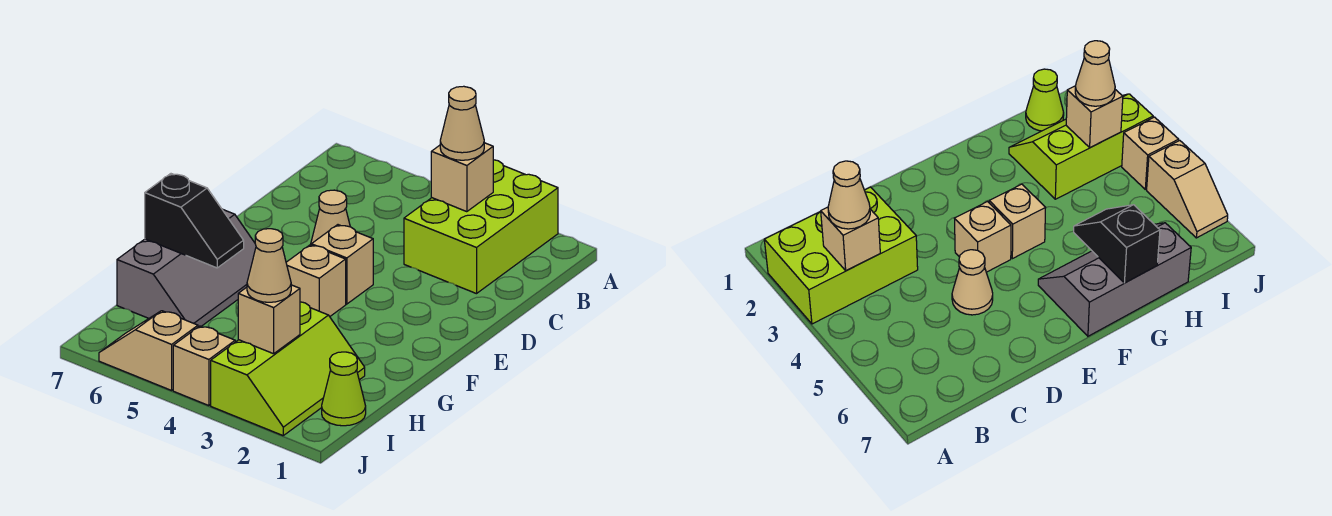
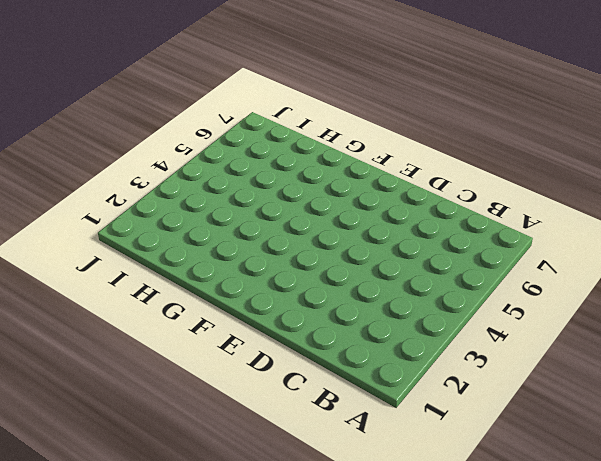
none -> lime brick A2:C3 level 1
none -> tan cone D5 level 1
none -> tan brick E4 level 1

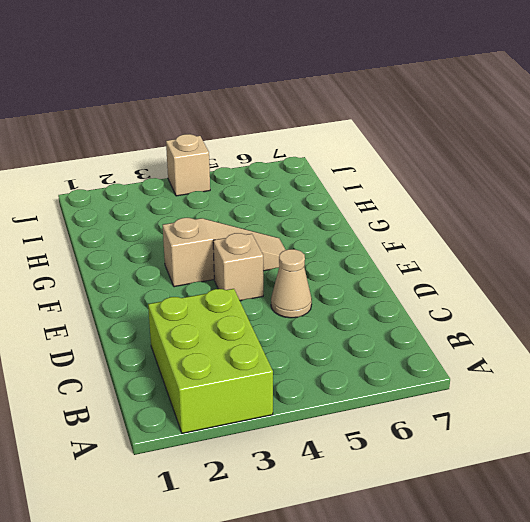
tan slope F3:F5 level 1 top 3 -> tan brick F4 level 1
none -> grey slope F6:H7 level 1 top 7
none -> lime slope H2:J3 level 1 top 3
none -> lime cone I1 level 1

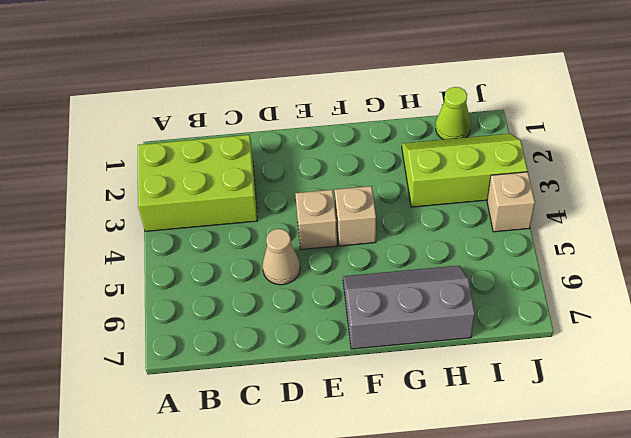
none -> tan slope J5:J6 level 1 top 5
none -> tan brick B3 level 2
none -> black slope G6:G7 level 2 top 7

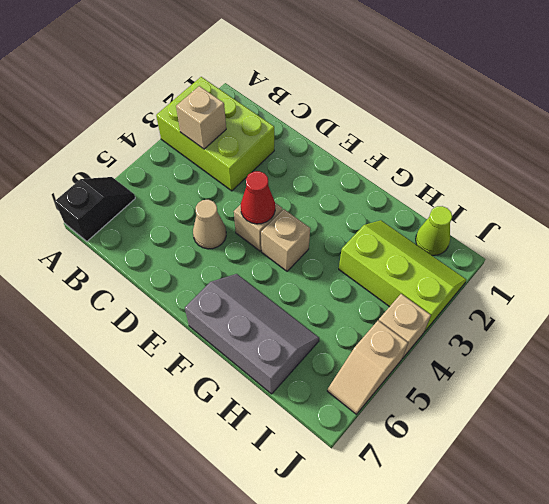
black slope A6:A7 level 1 top 7 -> black slope G6:G7 level 2 top 7
red cone E4 level 2 -> none
none -> tan brick I3 level 2
none -> tan cone B3 level 3
none -> tan cone I3 level 3

